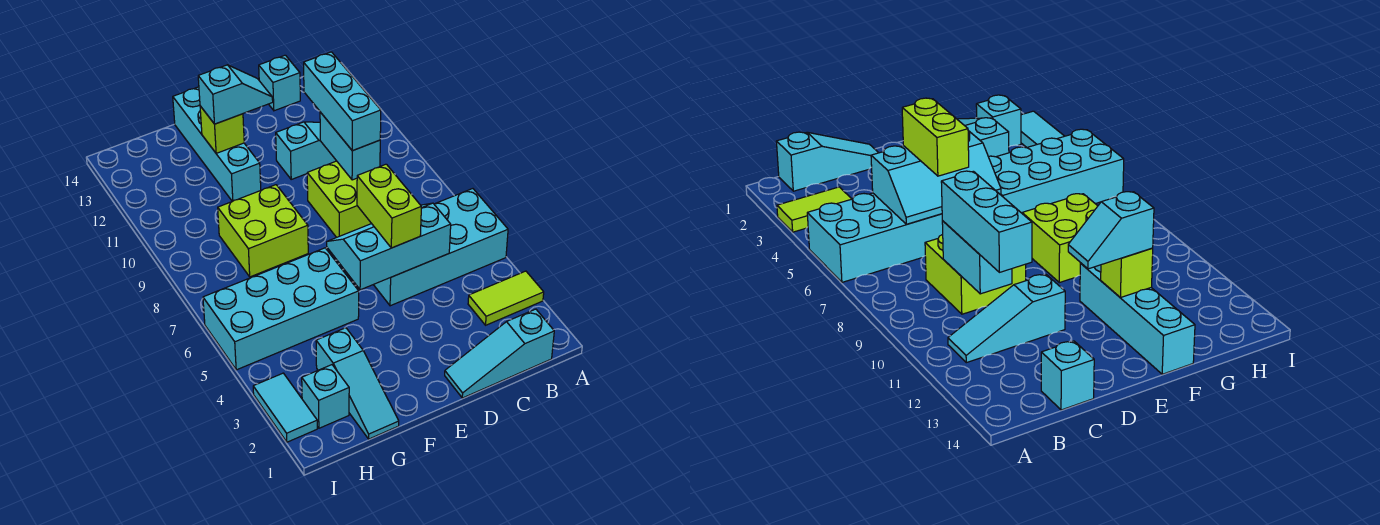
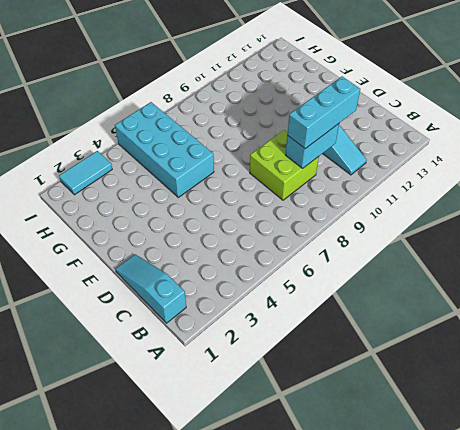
none -> lime tile A3:B3 level 1
none -> cyan brick A5:D6 level 1
none -> cyan brick C14 level 1

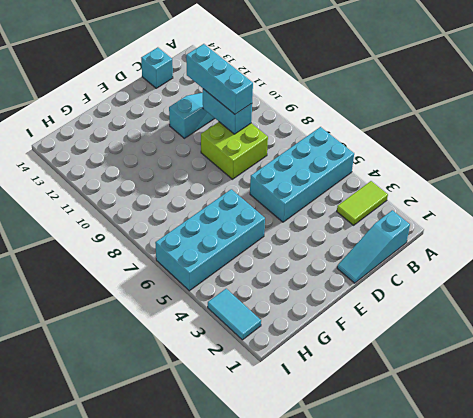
none -> lime brick F8:G9 level 1
none -> cyan brick F11:F14 level 1
none -> cyan slope G1:G3 level 1 top 3

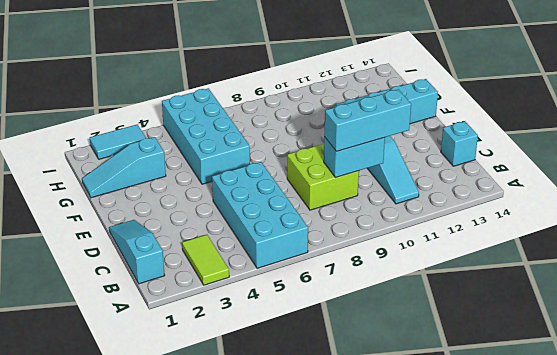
none -> lime brick F8:G9 level 1
none -> cyan brick H2 level 1
none -> cyan slope C5:E6 level 2 top 5

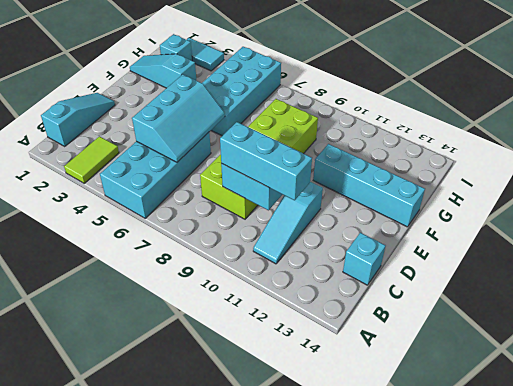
none -> lime brick F12 level 2
none -> lime brick D5:D6 level 3
none -> cyan slope E12:F12 level 3 top F

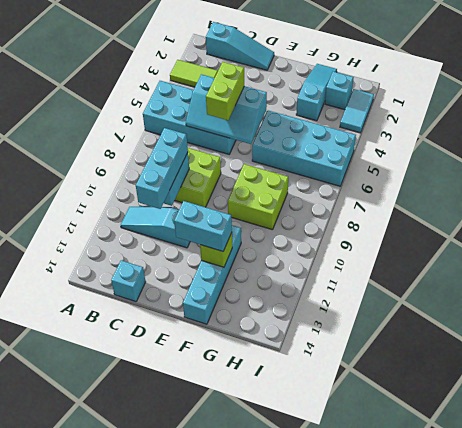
cyan brick E12:F12 level 3 -> cyan slope E12:F12 level 3 top F

